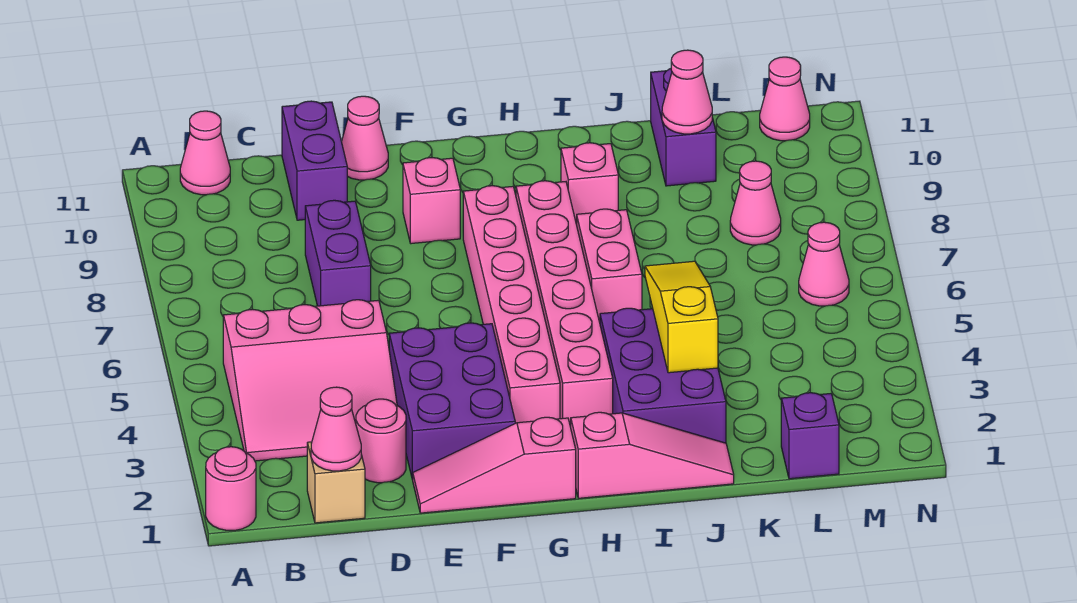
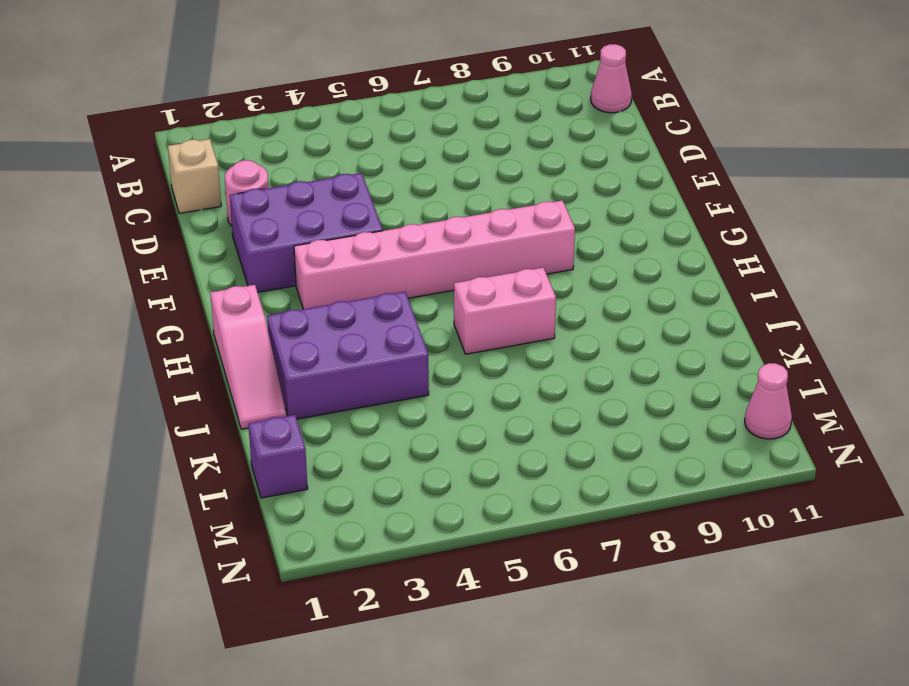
none -> pink round brick A1 level 1
none -> pink slope B3:D5 level 1 top 5
none -> purple brick D7:D8 level 1

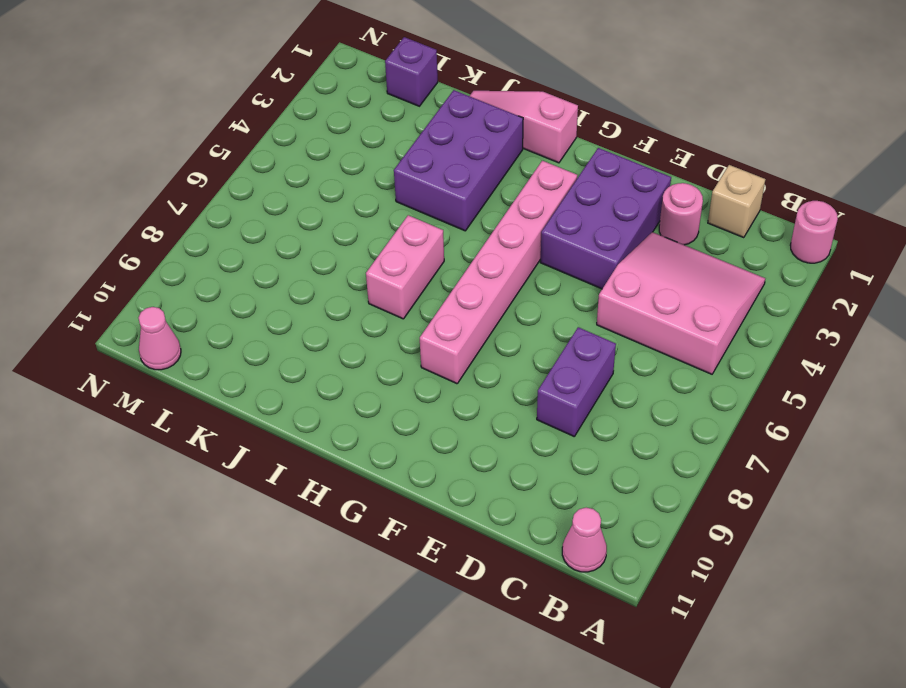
none -> purple brick D10:D11 level 1
none -> pink slope E1:G1 level 1 top G
none -> pink cone E11 level 1

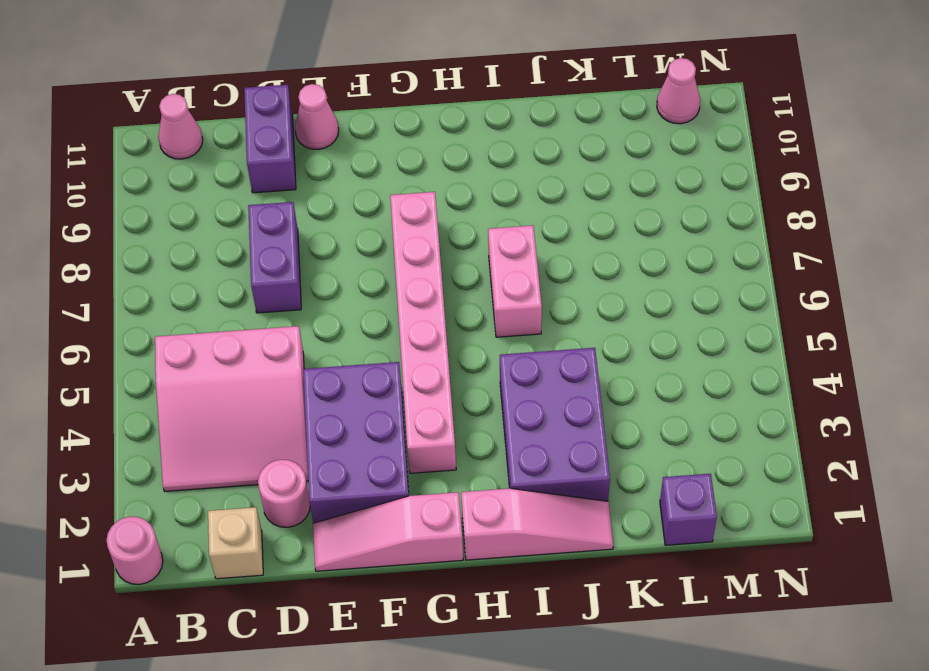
none -> pink brick F9 level 1
none -> pink brick H3:H8 level 1
none -> pink brick I9 level 1

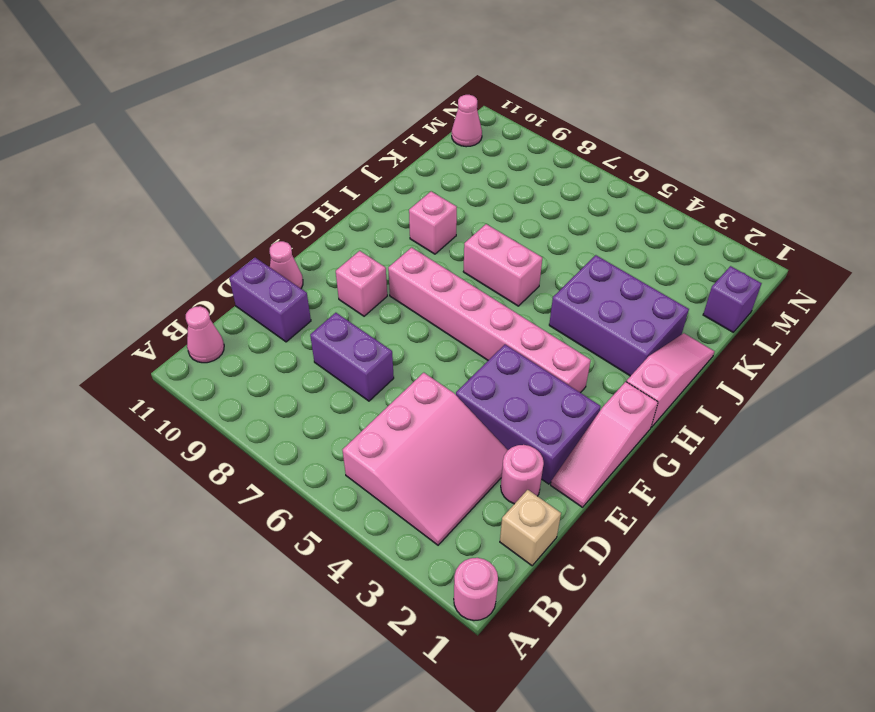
none -> pink brick H3:H8 level 1
none -> purple brick K10:K11 level 1
none -> pink cone L8 level 1

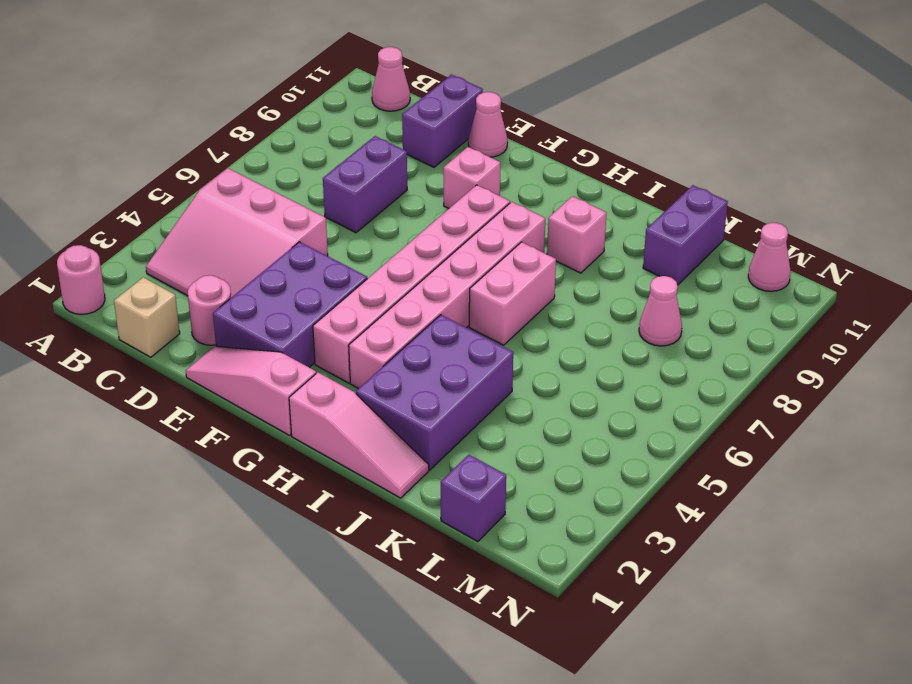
none -> pink cone M6 level 1
none -> pink cone C1 level 2
none -> yellow slope J3:J5 level 2 top 3

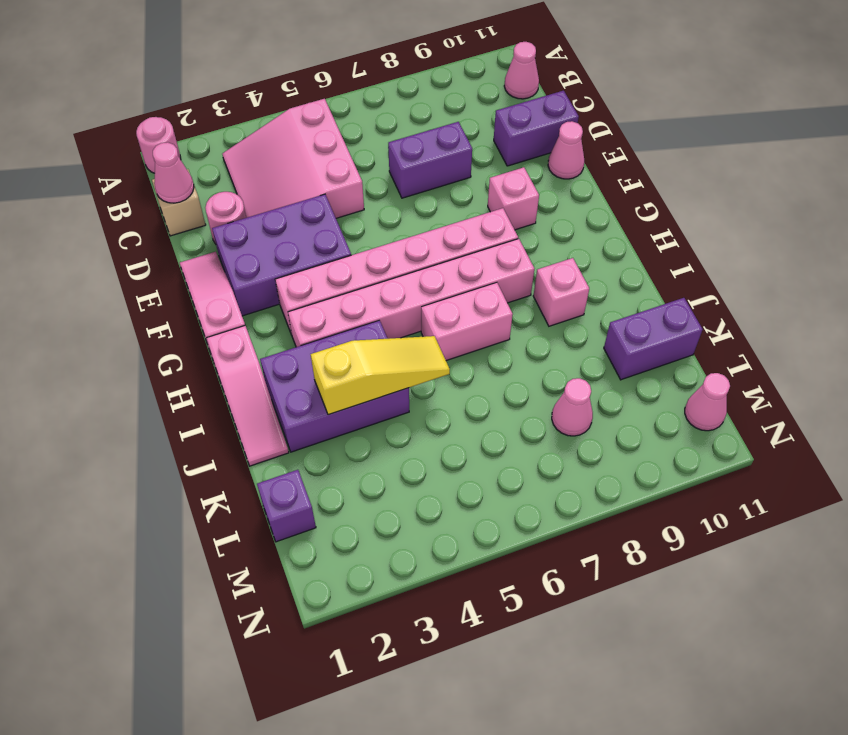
none -> pink cone M6 level 1
none -> pink cone K10 level 2

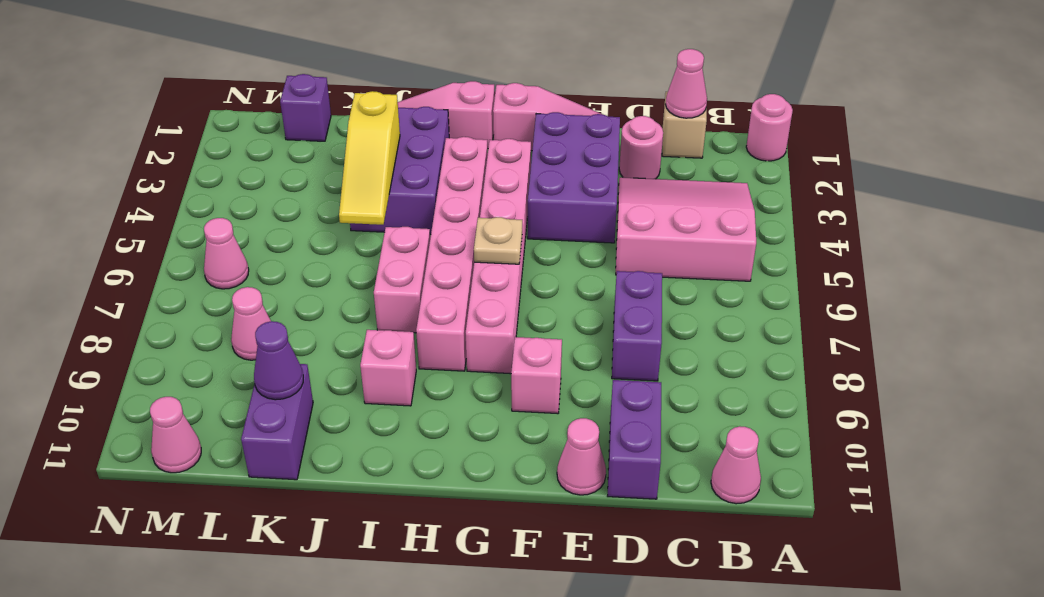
tan plate G6 level 2 -> none
purple cone K10 level 2 -> pink cone K10 level 2

